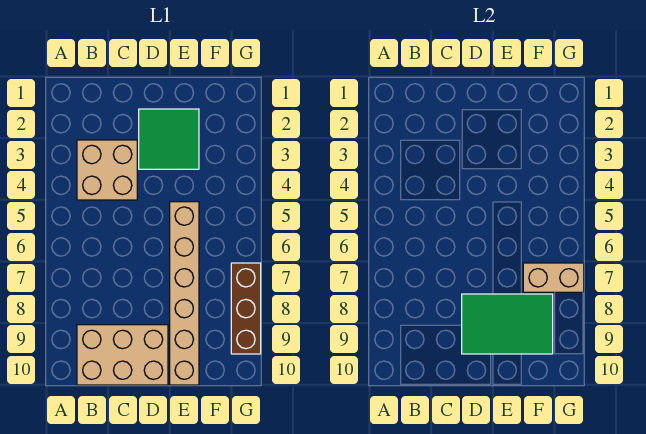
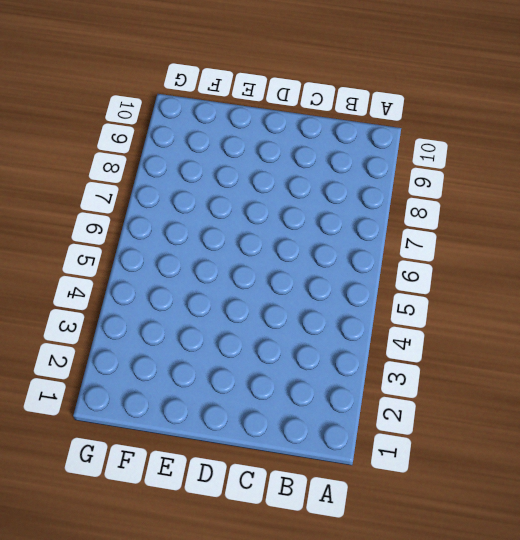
none -> tan brick B3:C4 level 1
none -> tan brick B9:D10 level 1

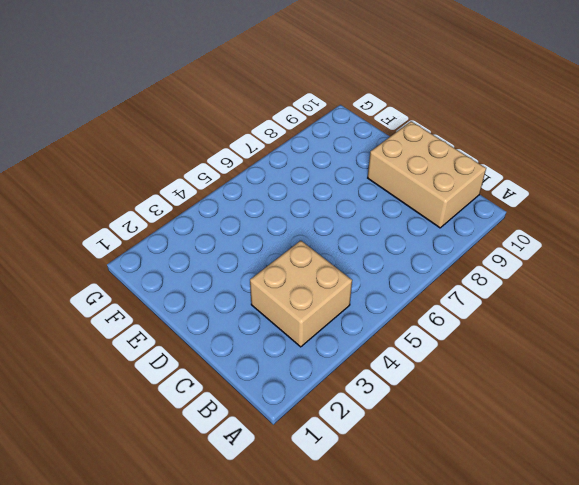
none -> green tile D2:E3 level 1
none -> tan brick E5:E10 level 1

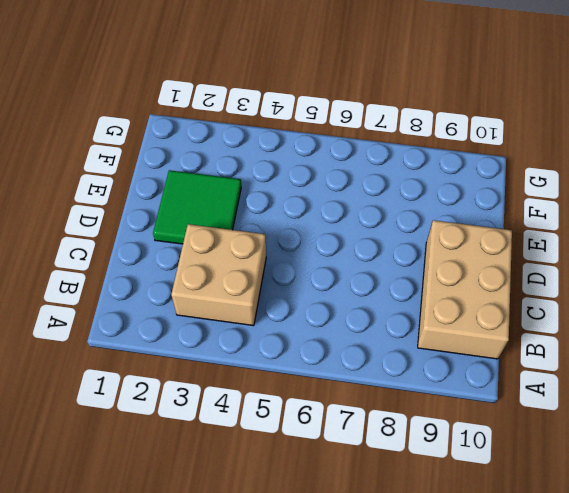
none -> tan brick E5:E10 level 1
none -> brown brick G7:G9 level 1

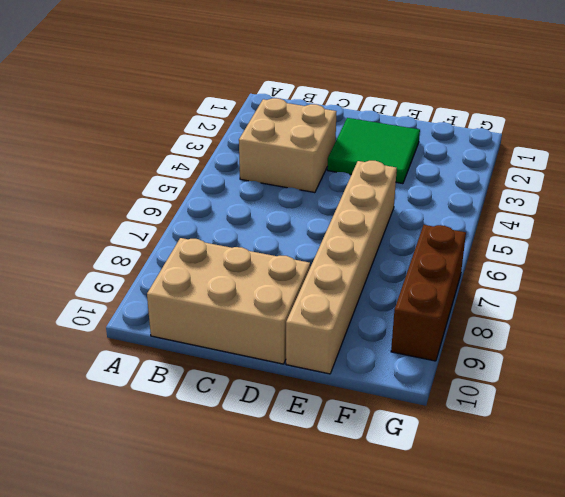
none -> green tile D8:F9 level 2
none -> tan brick F7:G7 level 2

